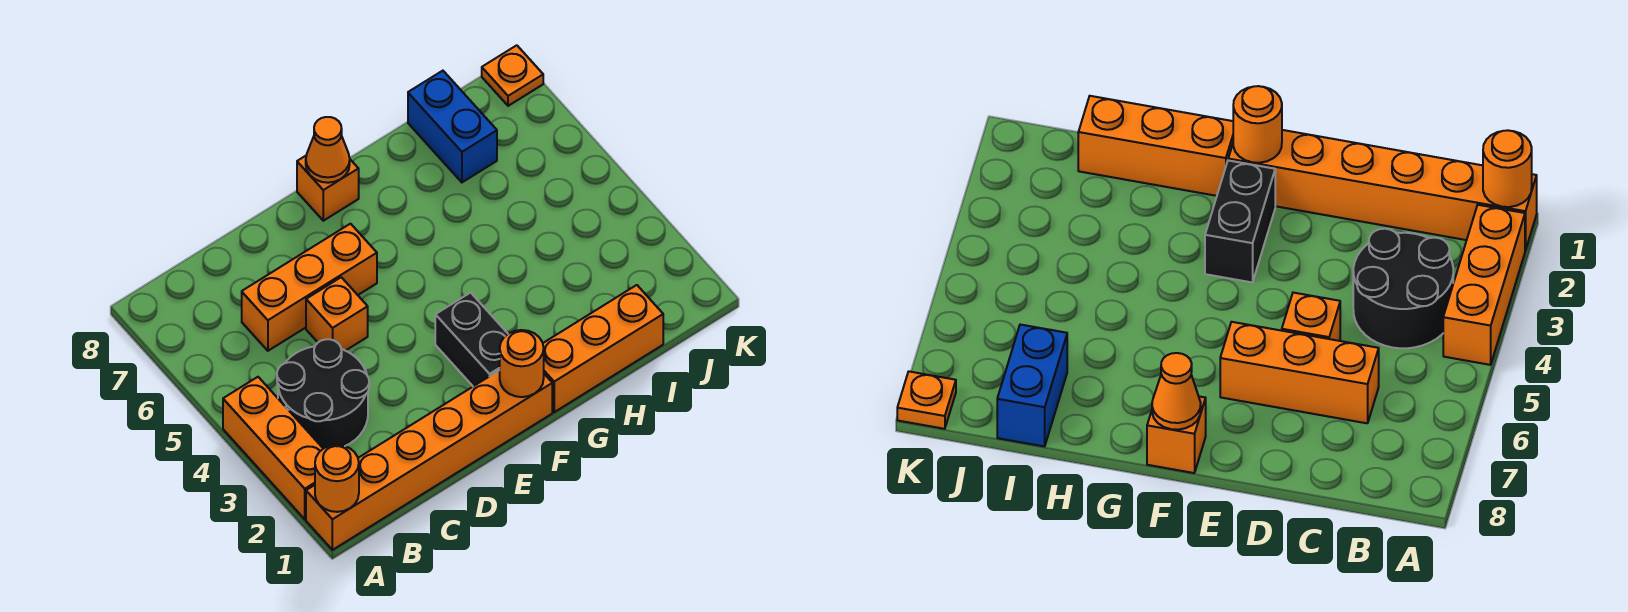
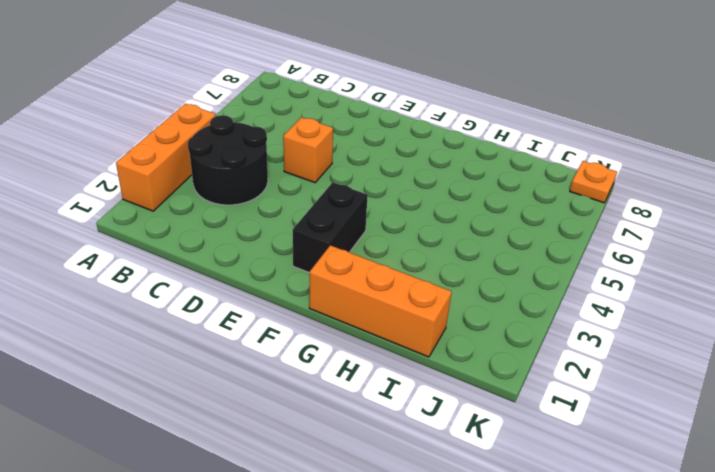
none -> orange brick A1:F1 level 1
none -> orange brick C6:E6 level 1
none -> orange brick F8 level 1

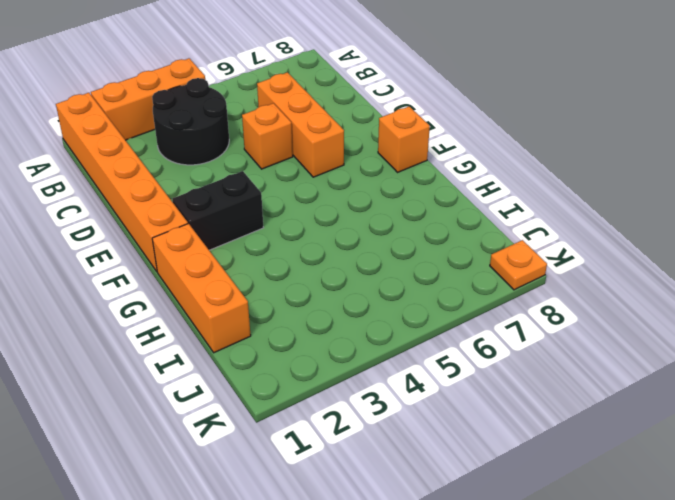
none -> blue brick I7:I8 level 1
none -> orange round brick A1 level 2
none -> orange round brick F1 level 2

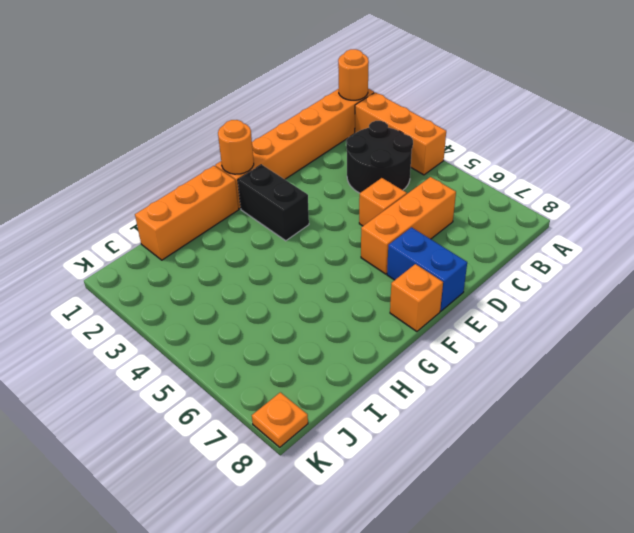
blue brick E7:E8 level 1 -> blue brick I7:I8 level 1
none -> orange cone F8 level 2

